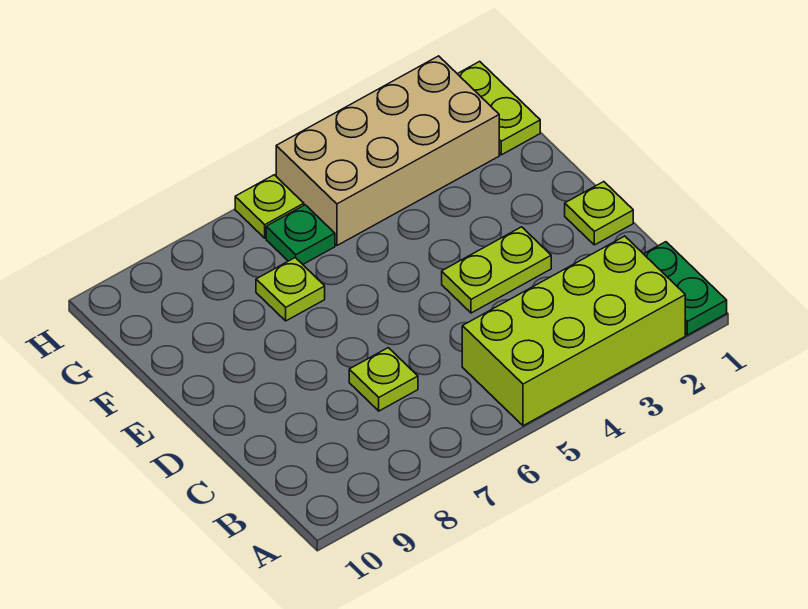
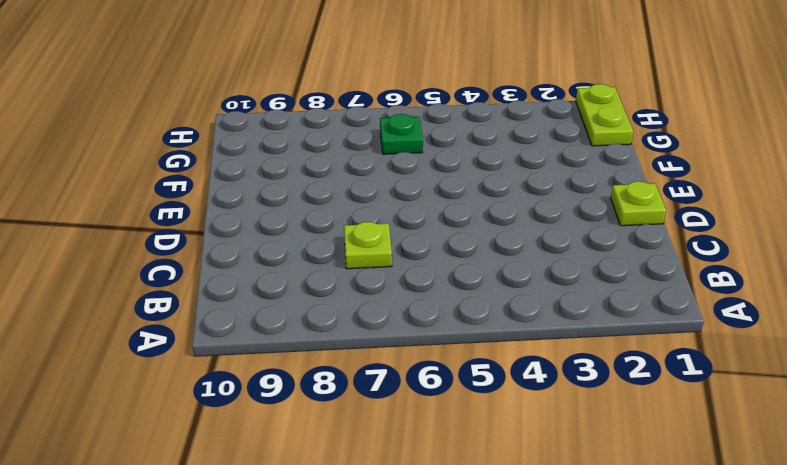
none -> green plate A1:B1 level 1
none -> lime brick A2:B5 level 1

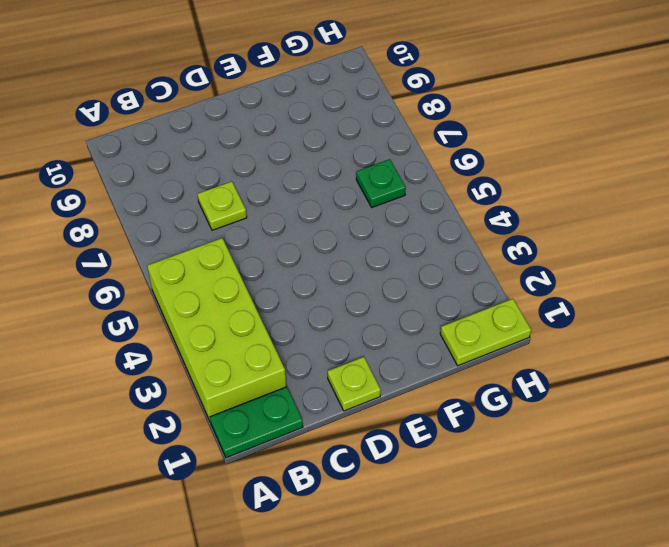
none -> lime plate D3:D4 level 1
none -> lime plate F7 level 1

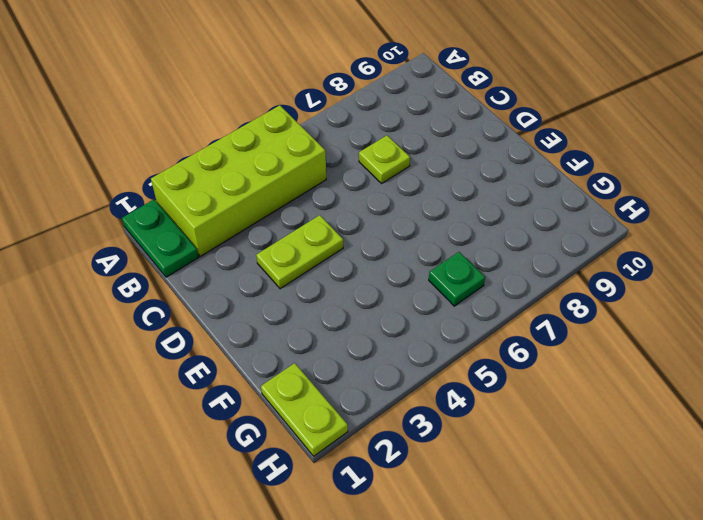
none -> lime plate D1 level 1
none -> lime plate F7 level 1

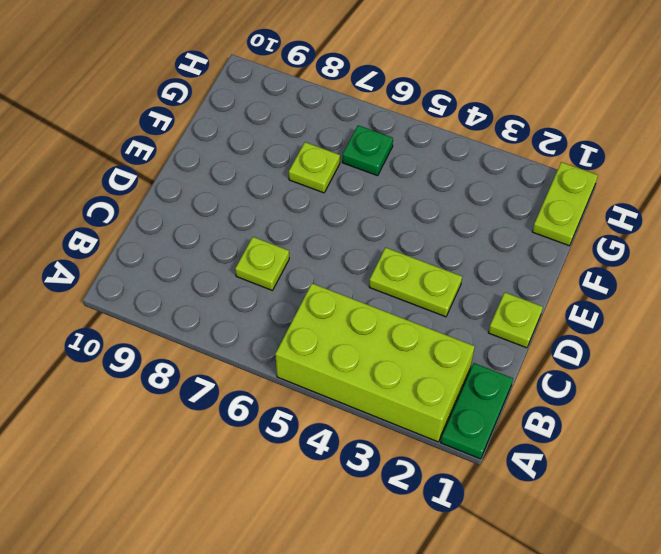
none -> tan brick G2:H5 level 1
none -> lime plate H6 level 1

